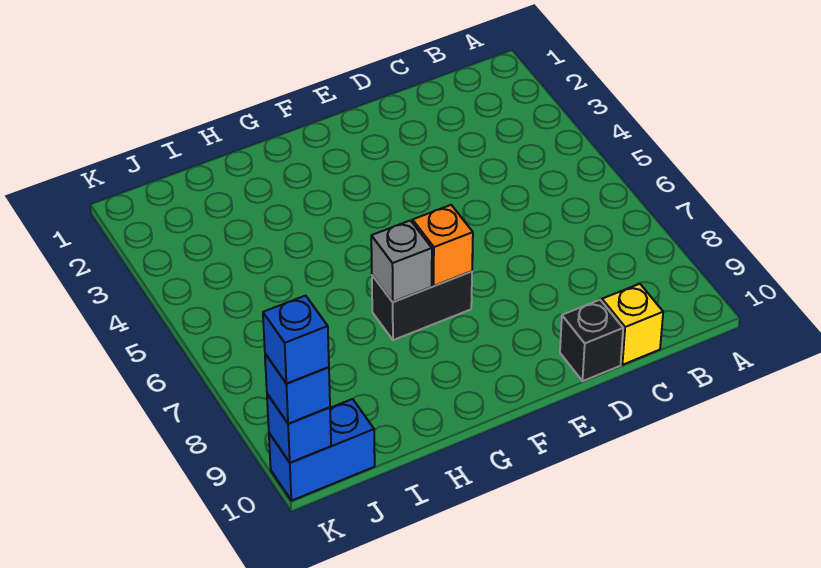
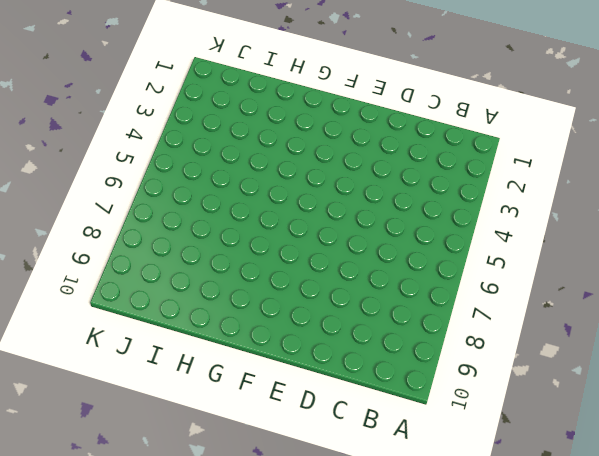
none -> yellow brick C10 level 1
none -> black brick D10 level 1

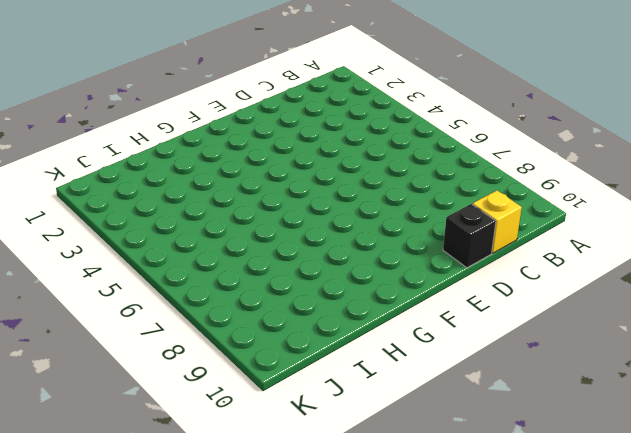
none -> black brick F7:G7 level 1
none -> blue brick J10:K10 level 1

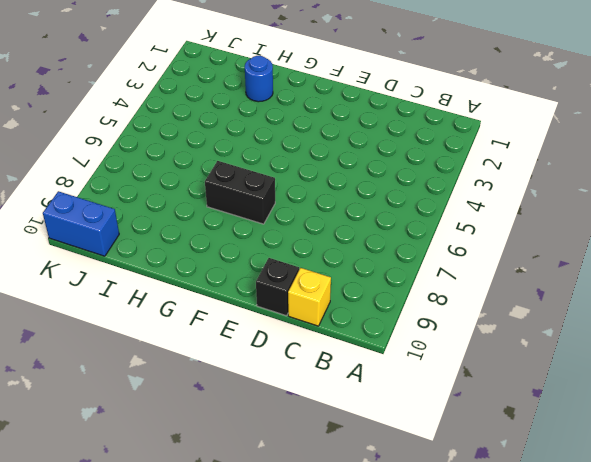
blue round brick H2 level 1 -> none
none -> orange brick F7 level 2
none -> grey brick G7 level 2

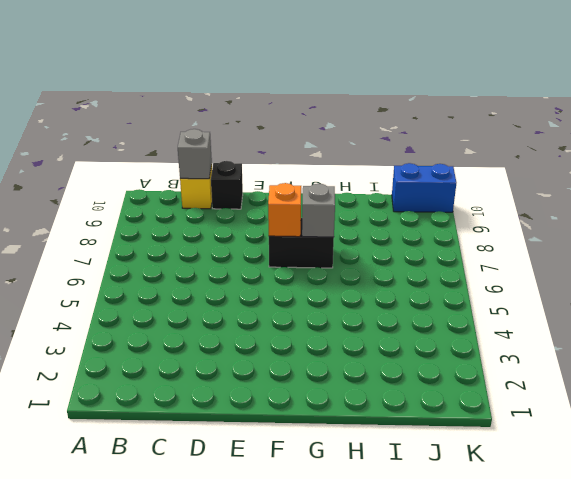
grey brick C10 level 2 -> none
none -> blue brick K10 level 2
none -> blue brick K10 level 3

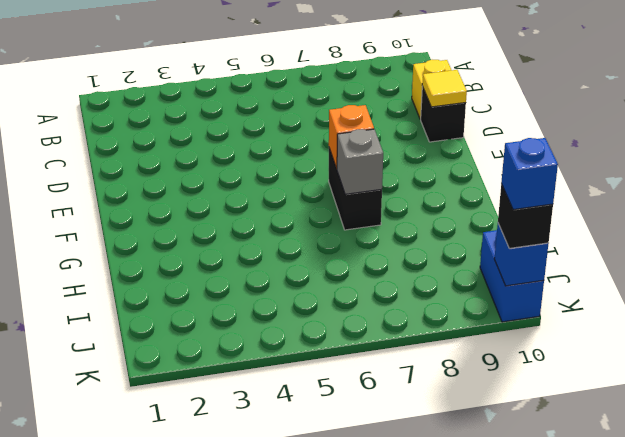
yellow tile D10 level 2 -> none
black brick K10 level 3 -> blue brick K10 level 3

